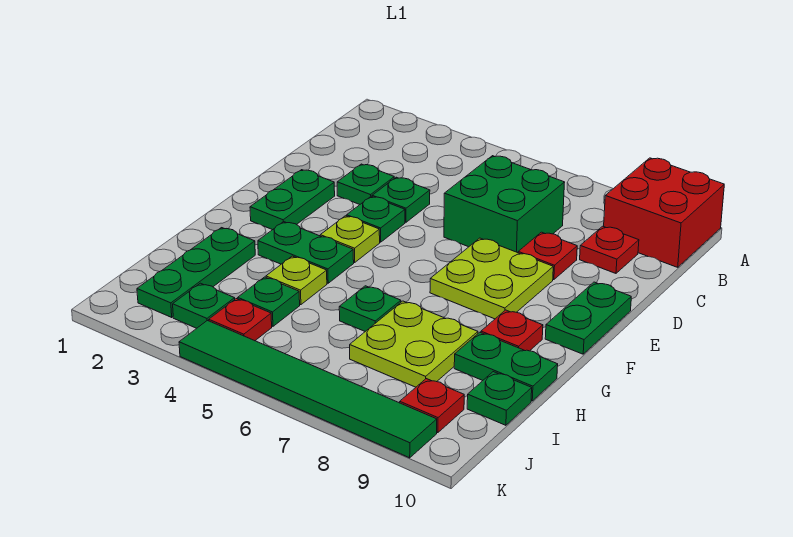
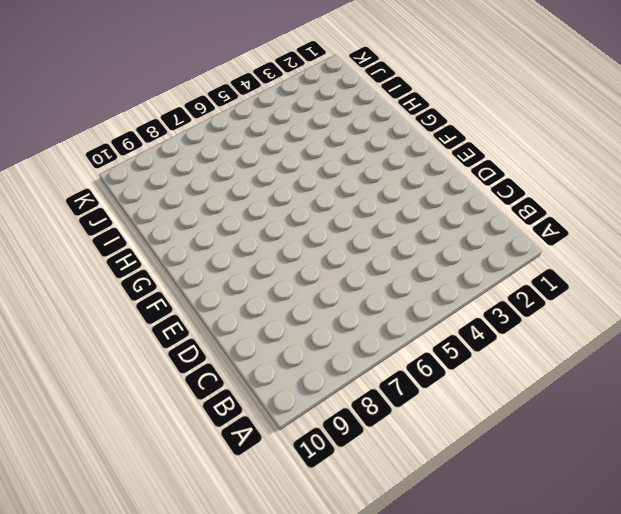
none -> red brick A9:B10 level 1
none -> green brick C6:D7 level 1
none -> red plate C9 level 1

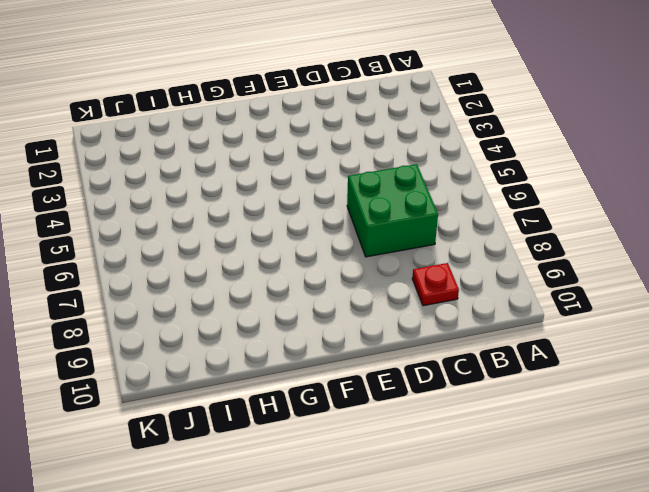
none -> red brick A9:B10 level 1
none -> green plate D3 level 1
none -> green plate D4 level 1

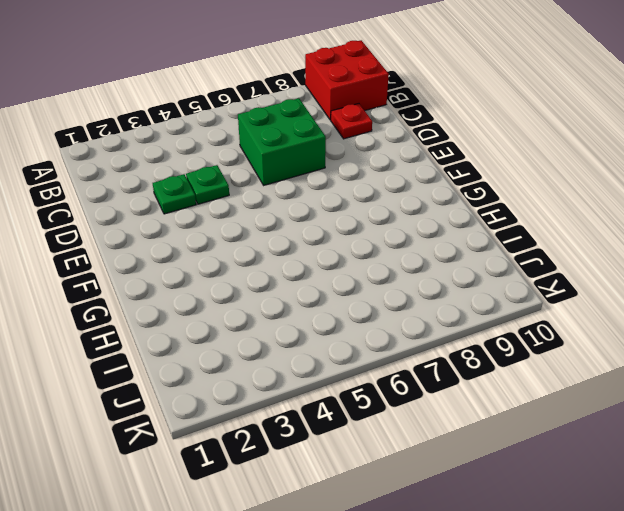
none -> red plate D8 level 1
none -> green plate E2:F2 level 1
none -> green plate E4 level 1

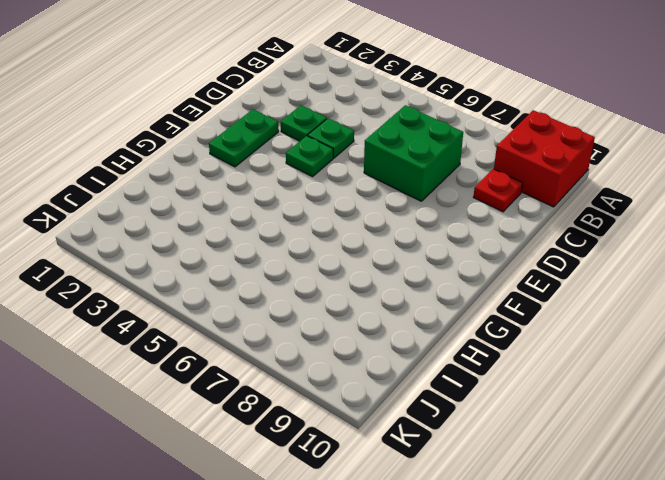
none -> red plate D8 level 1
none -> lime plate E7:F8 level 1
none -> green plate E10:F10 level 1

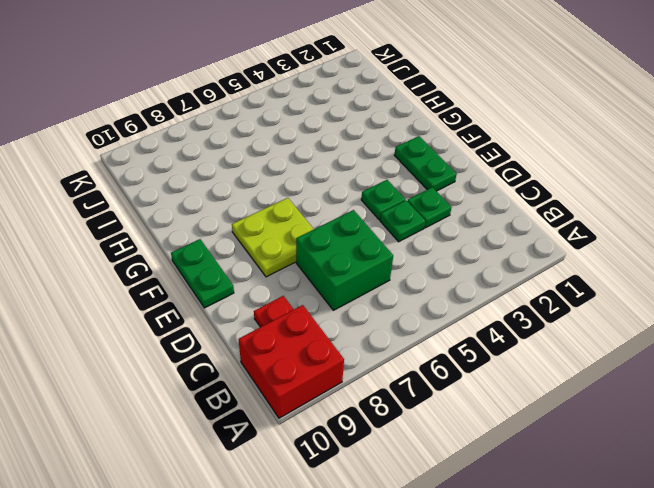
none -> red plate D8 level 1
none -> lime plate F4 level 1
none -> green plate G3:G4 level 1

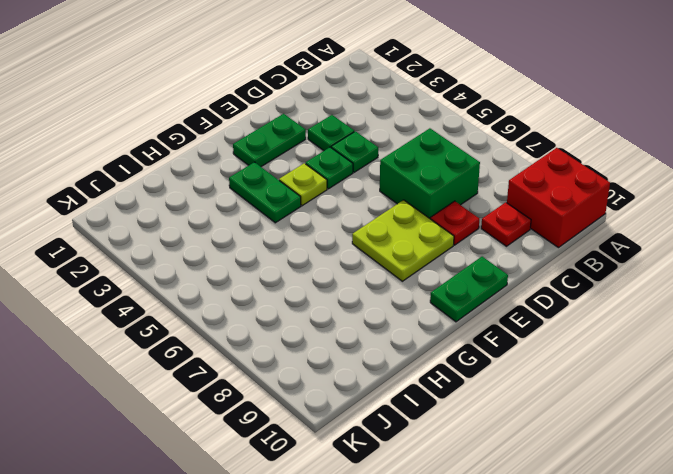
none -> red plate G9 level 1
none -> green plate H2:J2 level 1
none -> lime plate H4 level 1

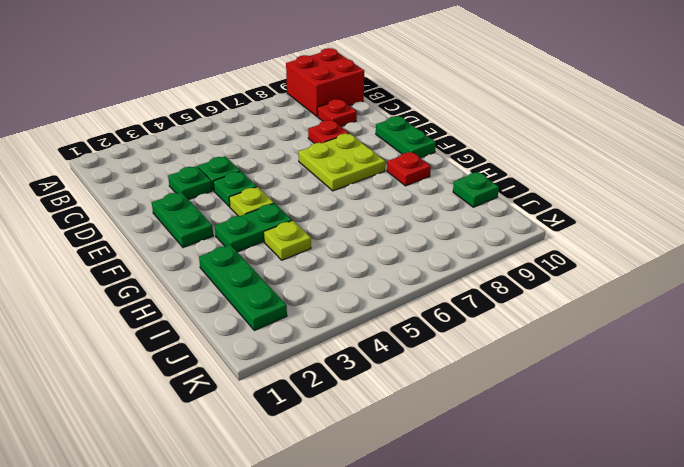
none -> green brick C6:D7 level 1
none -> green plate H6 level 1
none -> lime plate H7:I8 level 1

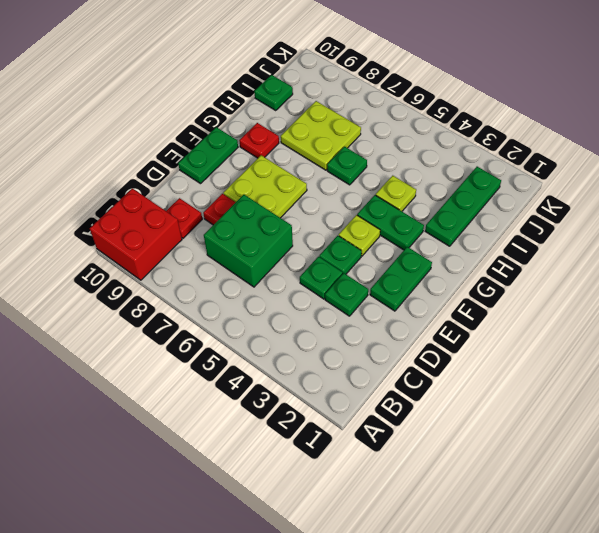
none -> green plate H9:H10 level 1
none -> green plate I4 level 1
none -> green plate J3 level 1

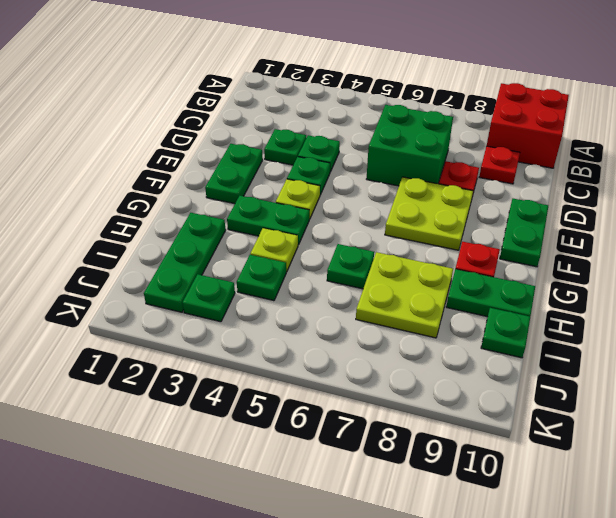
none -> red plate J4 level 1
none -> red plate J9 level 1
none -> green tile K4:K9 level 1

